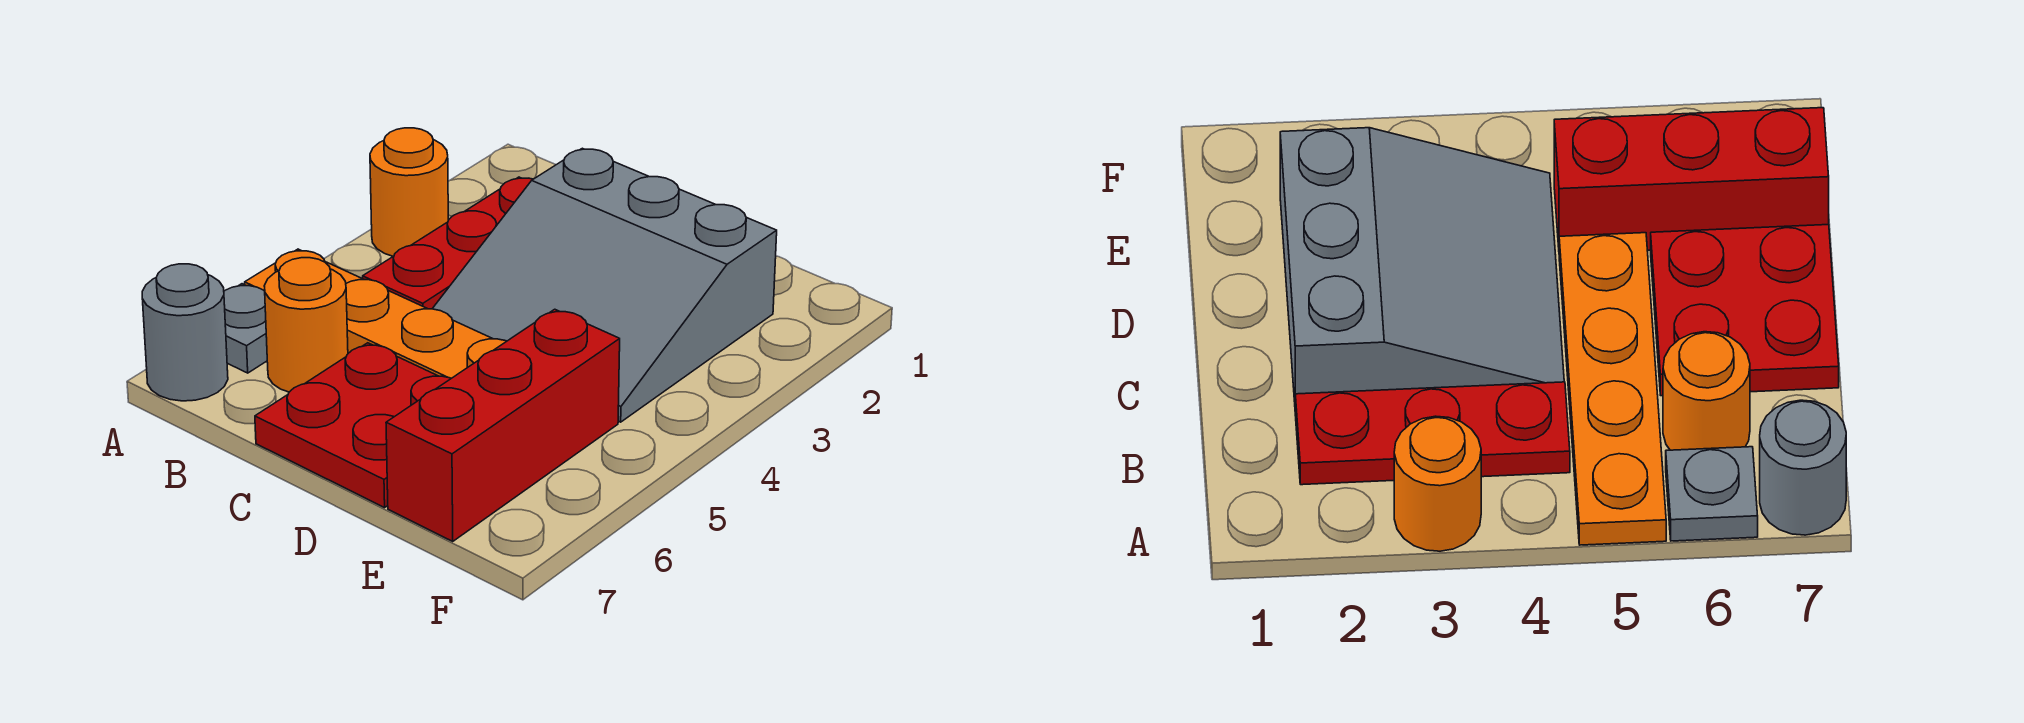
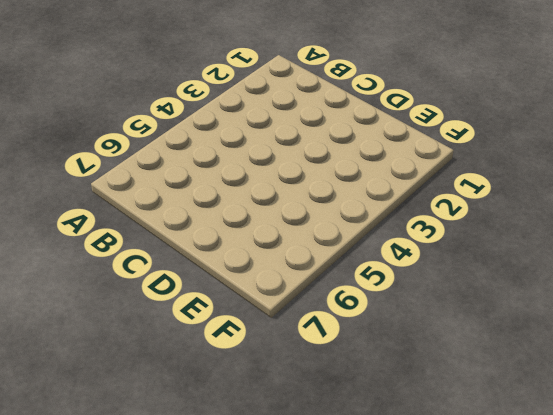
none -> orange round brick A3 level 1
none -> orange plate A5:D5 level 1

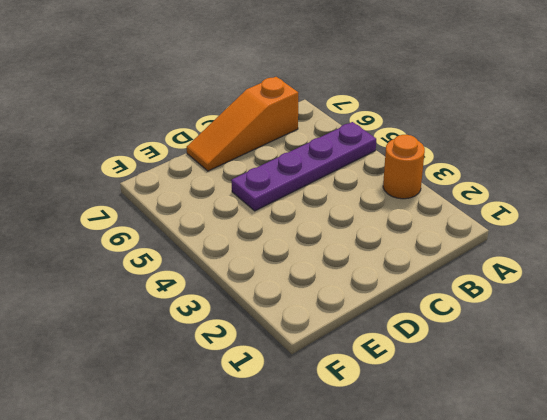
purple plate A5:D5 level 1 -> orange plate A5:D5 level 1
orange slope B7:D7 level 1 top B -> red plate C6:D7 level 1
none -> grey plate A6 level 1
none -> grey round brick A7 level 1

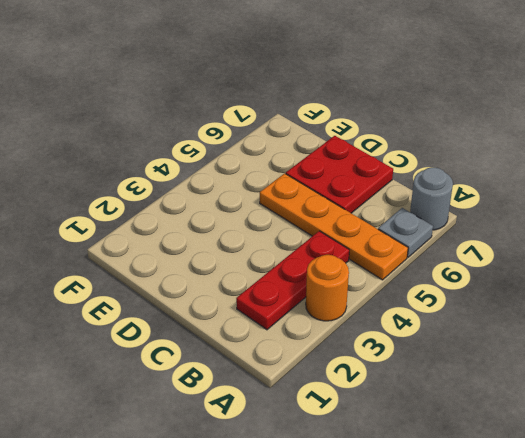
none -> orange round brick B6 level 1
none -> grey slope C2:E4 level 1 top 2

